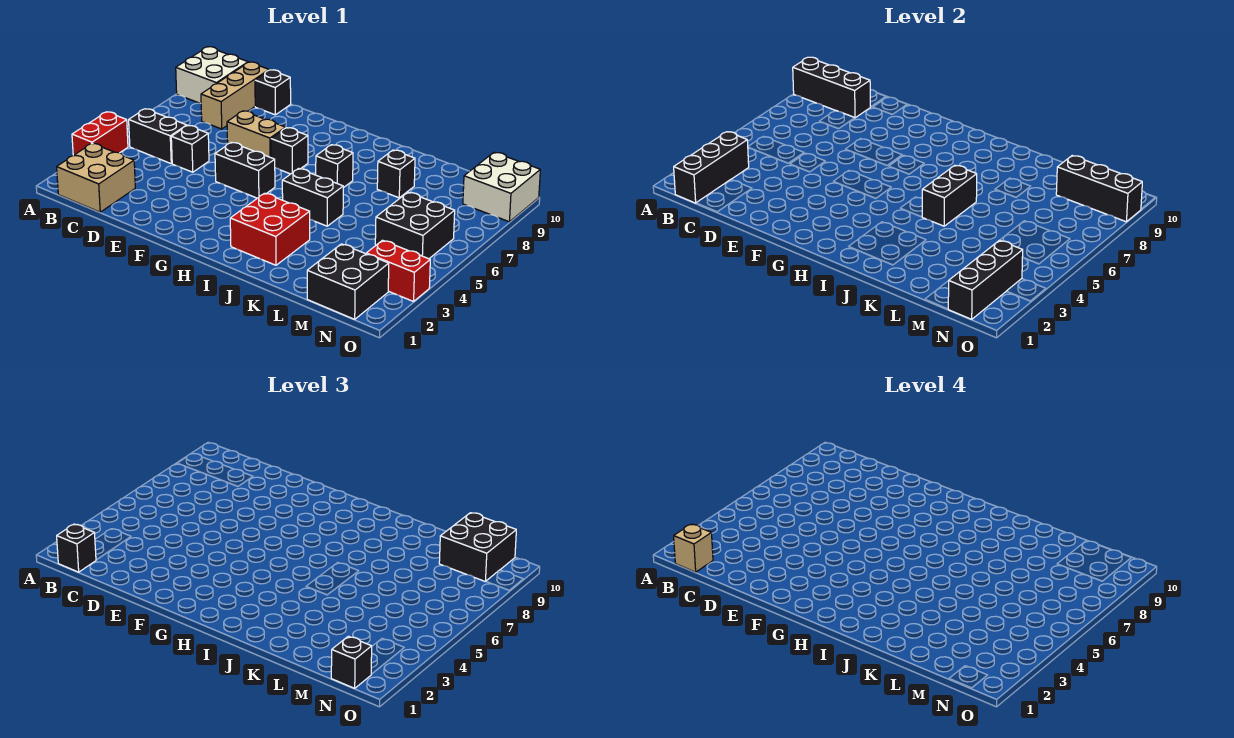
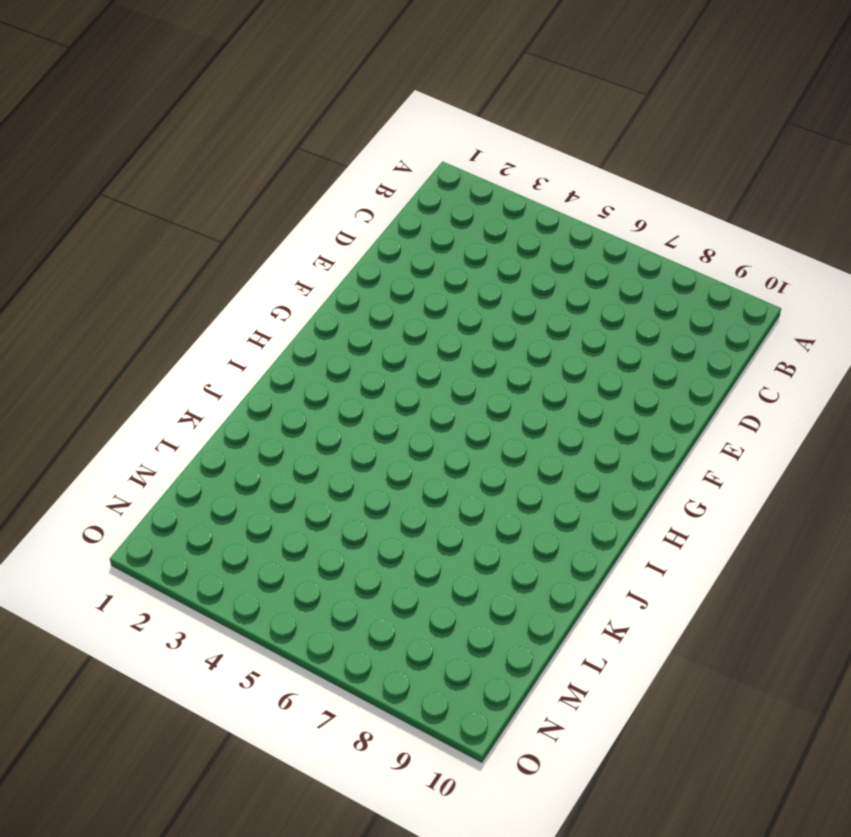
none -> red brick A3:A4 level 1
none -> white brick A9:B10 level 1
none -> tan brick B1:C2 level 1

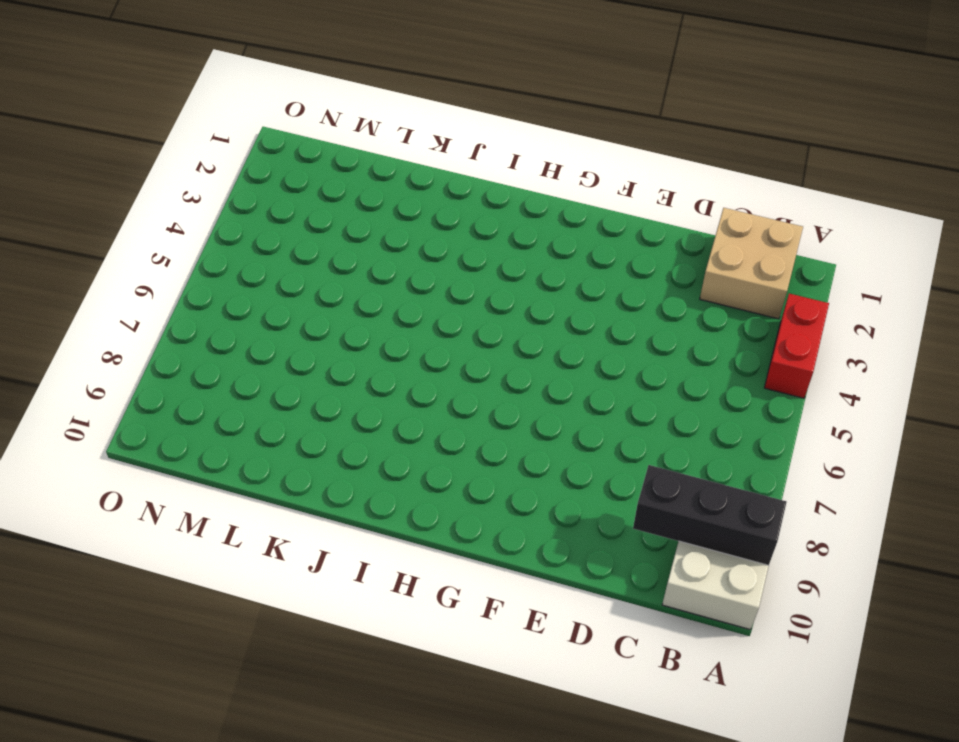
none -> black brick B5:C5 level 1
none -> tan brick C8:C10 level 1
none -> black brick D5 level 1

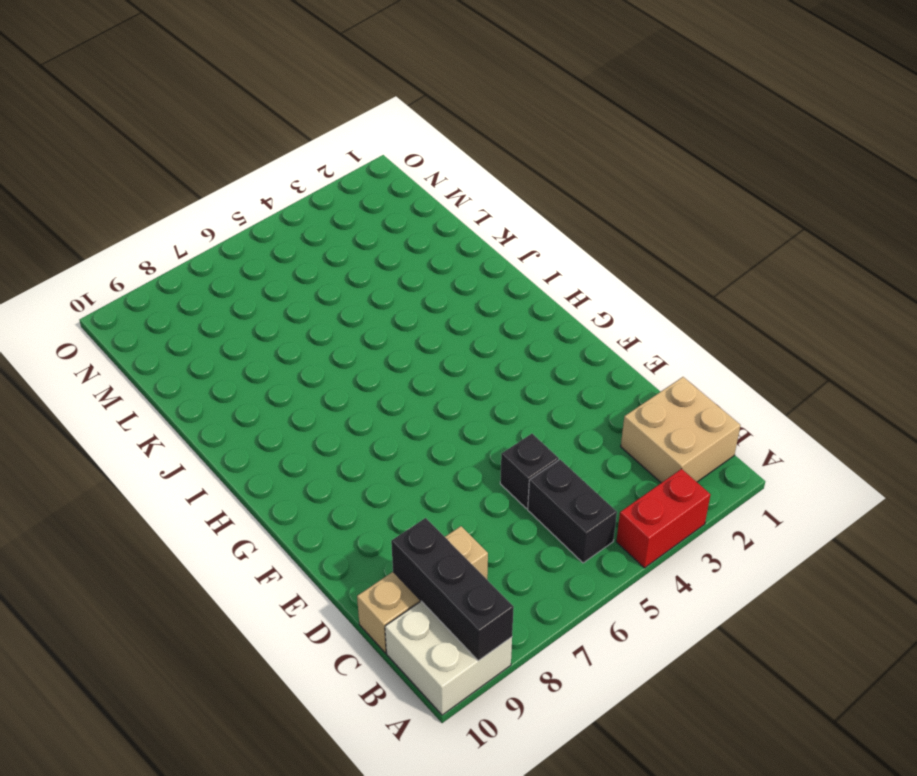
none -> black brick D10 level 1
none -> tan brick E7:F7 level 1
none -> black brick F5:G5 level 1

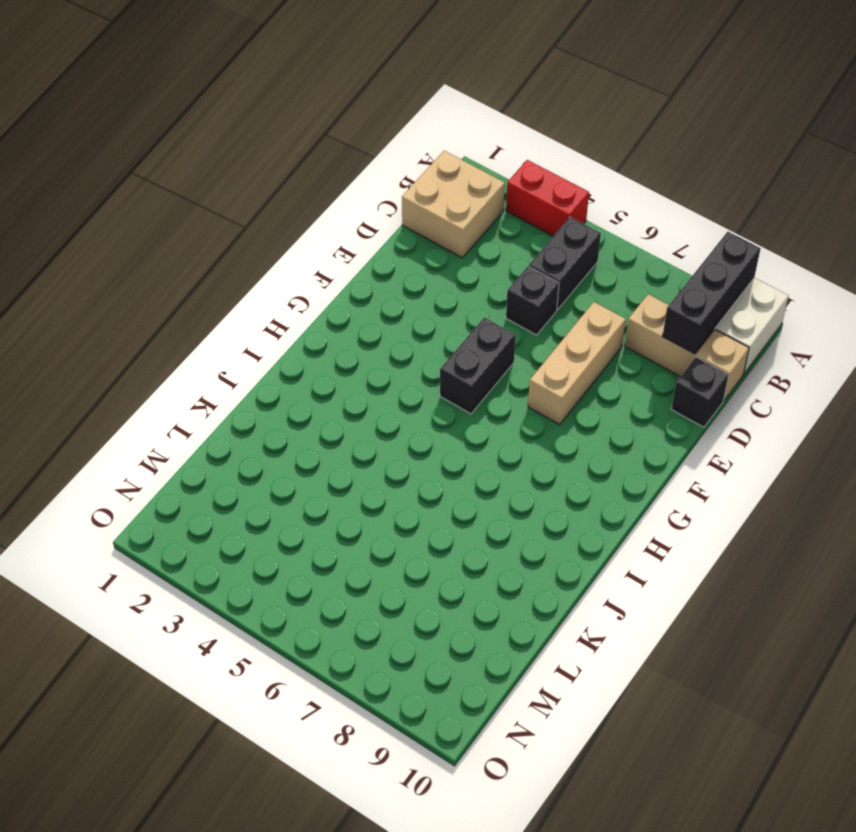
tan brick D7:F7 level 1 -> tan brick E7:F7 level 1
none -> black brick G7 level 1
none -> red brick I2:J3 level 1
none -> black brick I5:J5 level 1

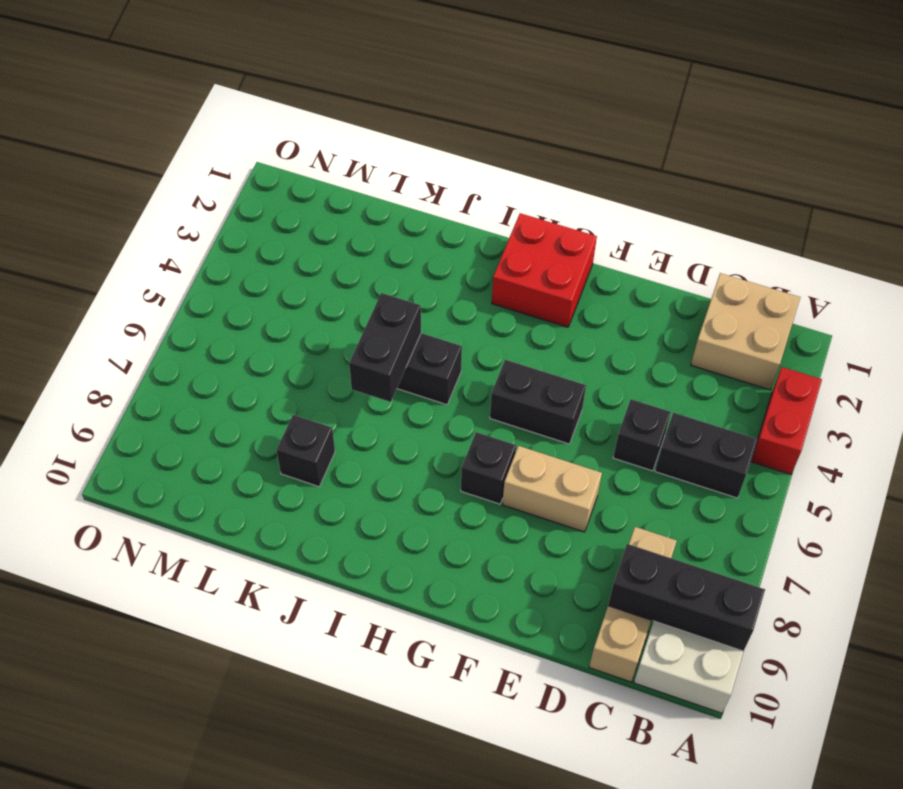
red brick G1:H2 level 1 -> red brick I2:J3 level 1
none -> black brick D10 level 1
none -> black brick I7 level 1
none -> black brick M1:N2 level 1

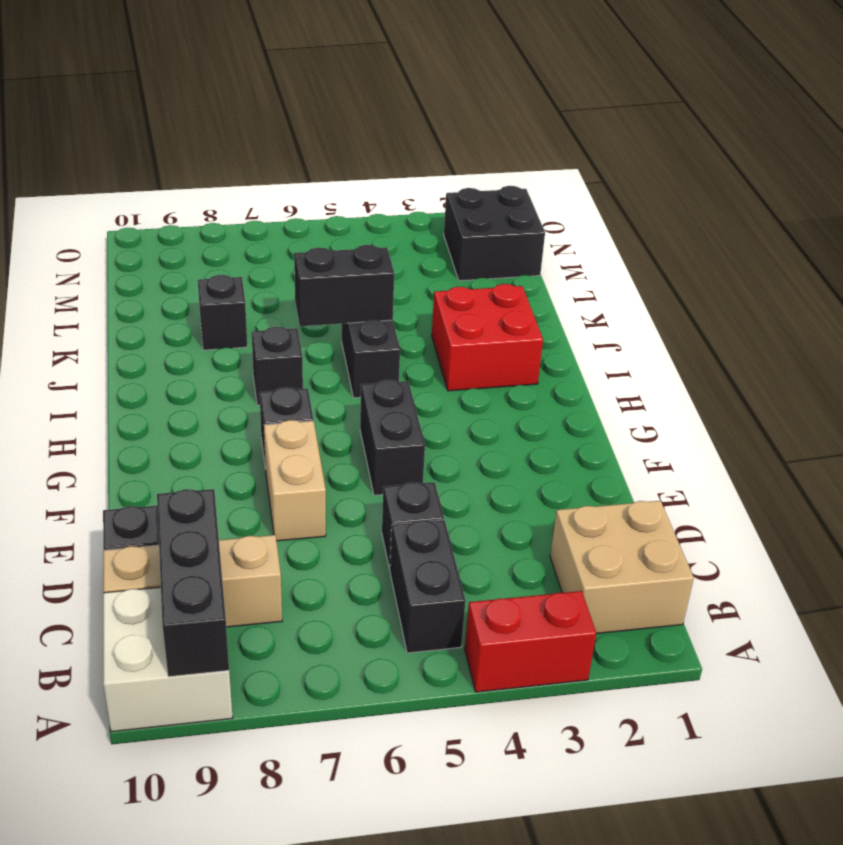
none -> black brick M5:N6 level 1
none -> red brick N3:O3 level 1
none -> white brick N9:O10 level 1

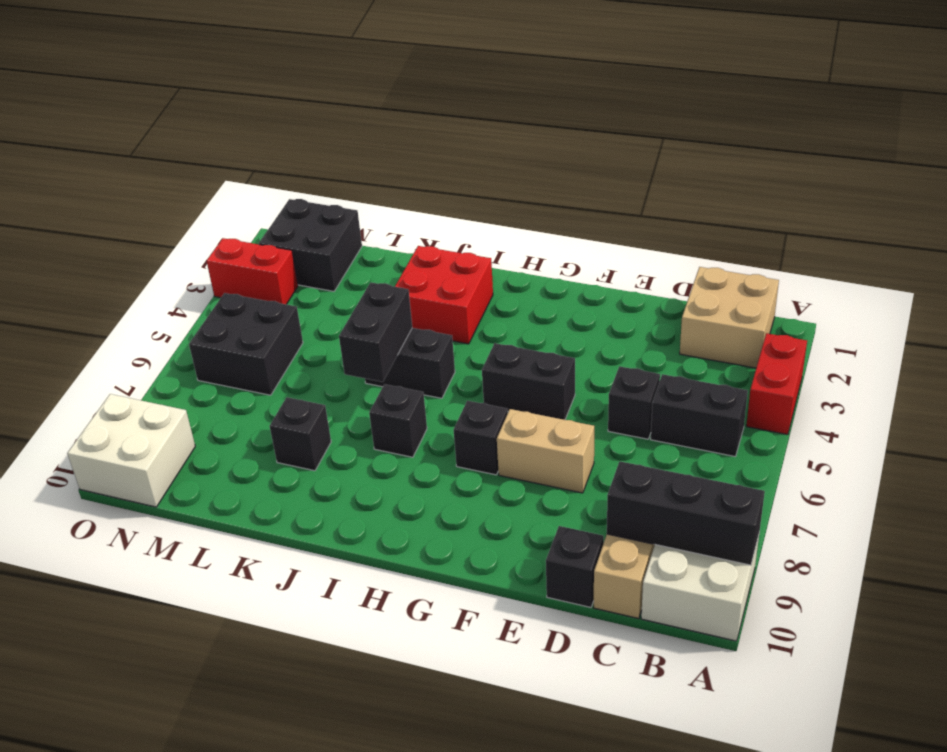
none -> black brick B1:B3 level 2
none -> black brick M9:O9 level 2
none -> black brick N1:N3 level 2

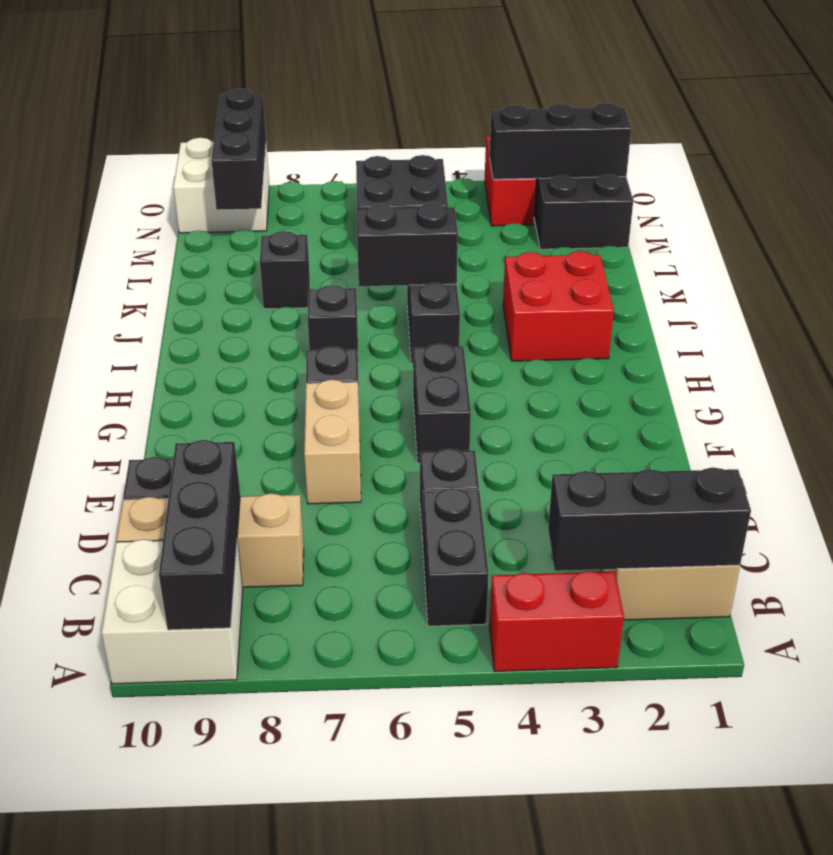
none -> black brick B1 level 3
none -> black brick M9:N10 level 3
none -> black brick N1 level 3

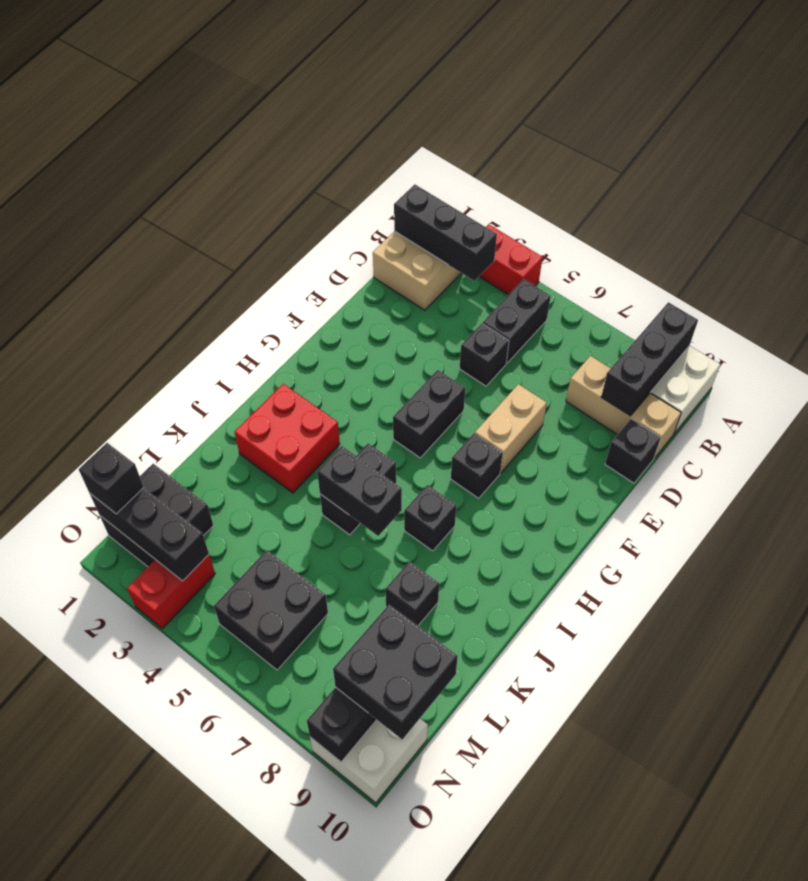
none -> black brick B1 level 3
none -> tan brick B1 level 4

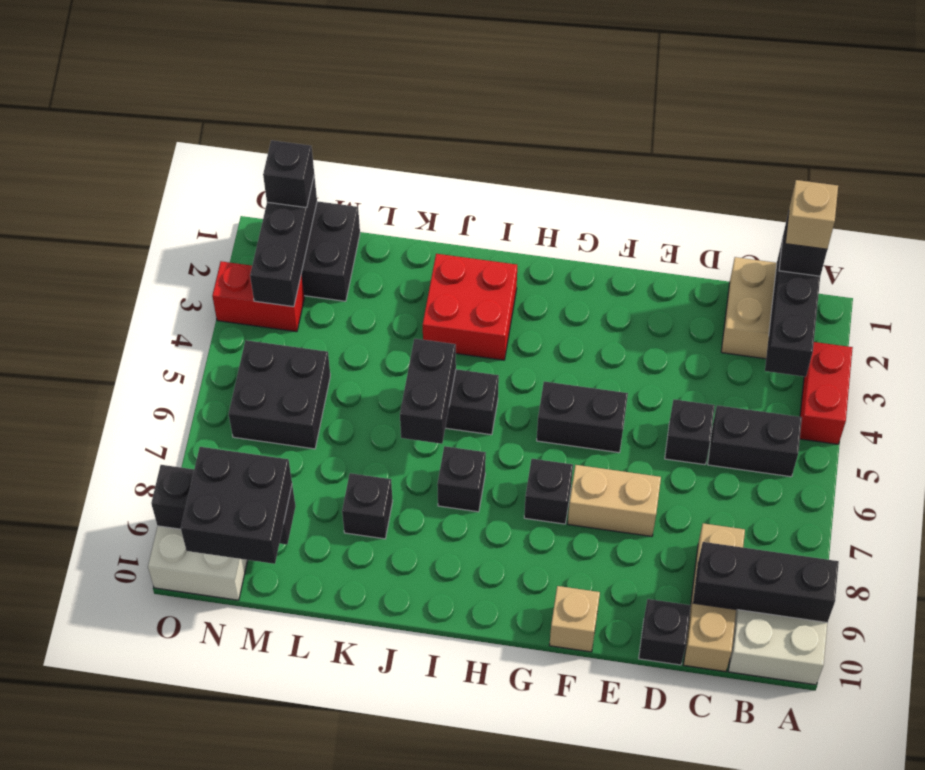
tan brick F10 level 1 -> none

